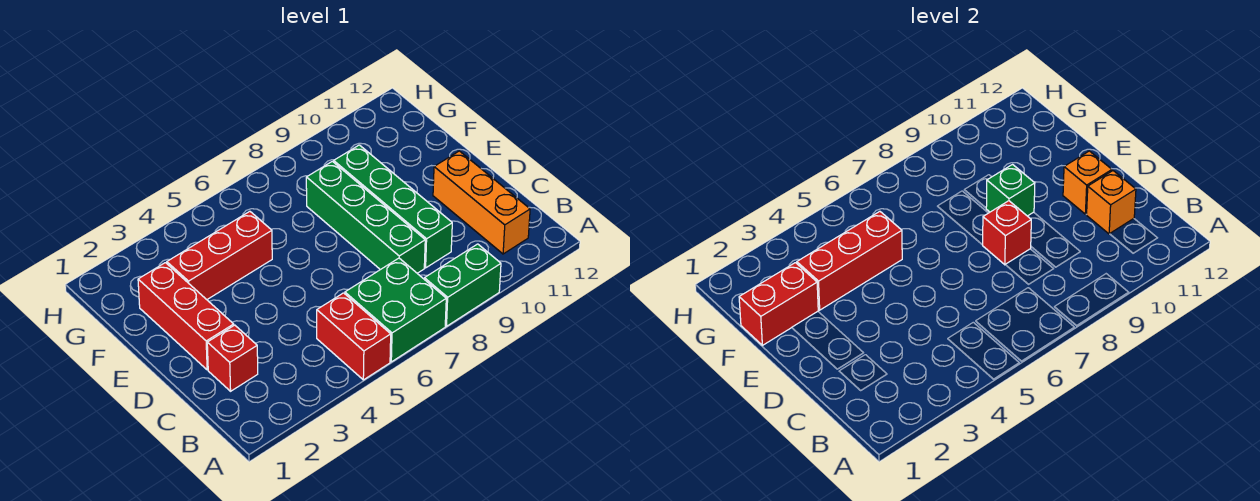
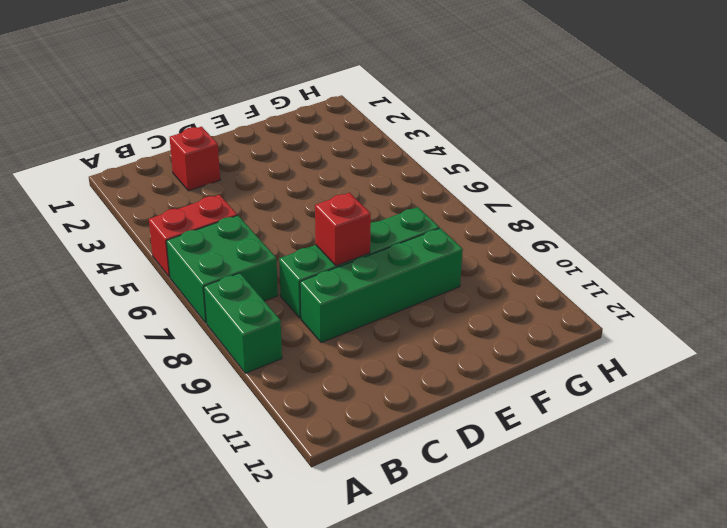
none -> orange brick B11:D11 level 1
none -> red brick D2:F2 level 1
none -> red brick F3:F5 level 1

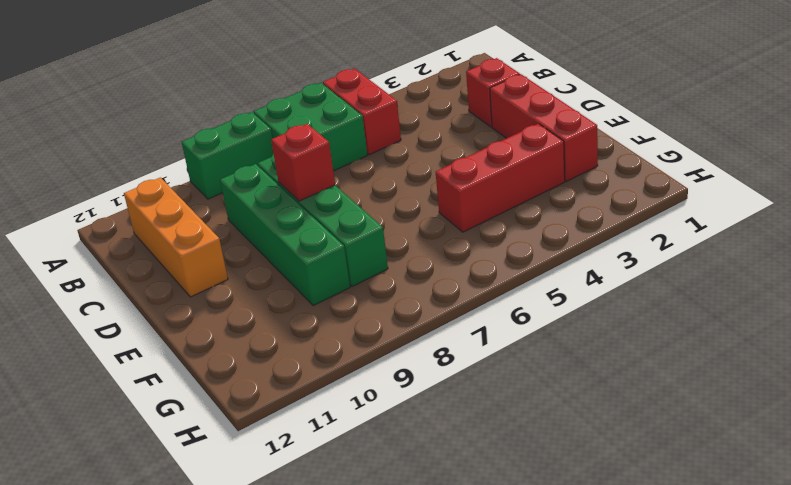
none -> orange brick C11 level 2
none -> orange brick D11 level 2
none -> green brick E9 level 2

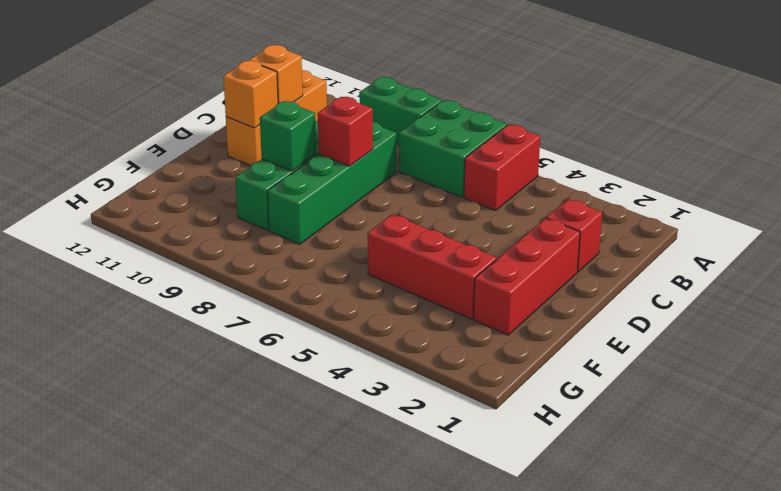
none -> red brick F1:F2 level 2
none -> red brick F3:F5 level 2

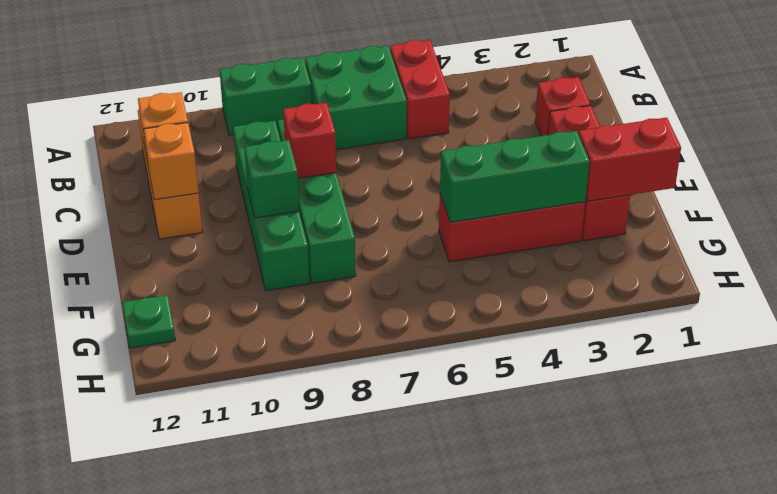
green brick F3:F5 level 2 -> red brick F3:F5 level 2
green plate G12 level 1 -> none

